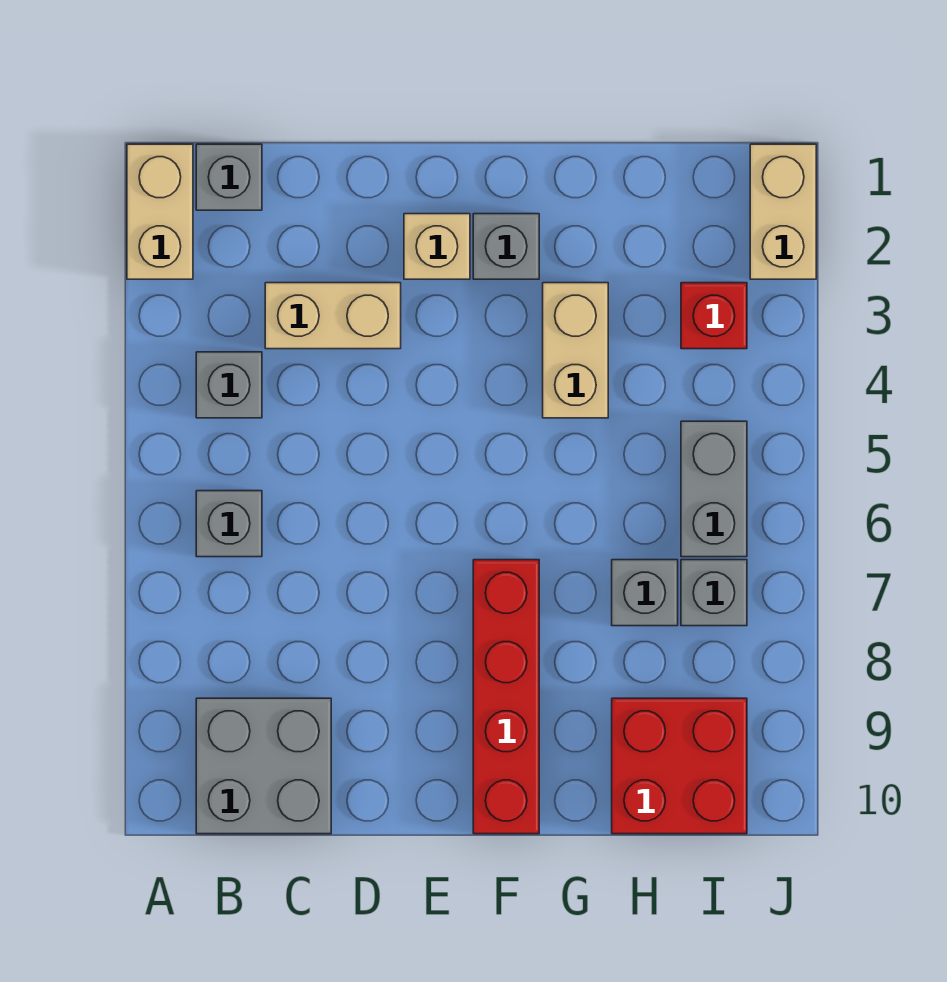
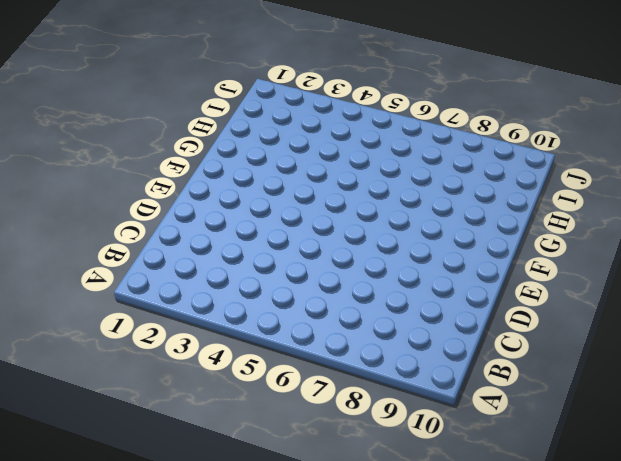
none -> tan brick A1:A2 level 1
none -> grey brick B1 level 1
none -> grey brick B4 level 1

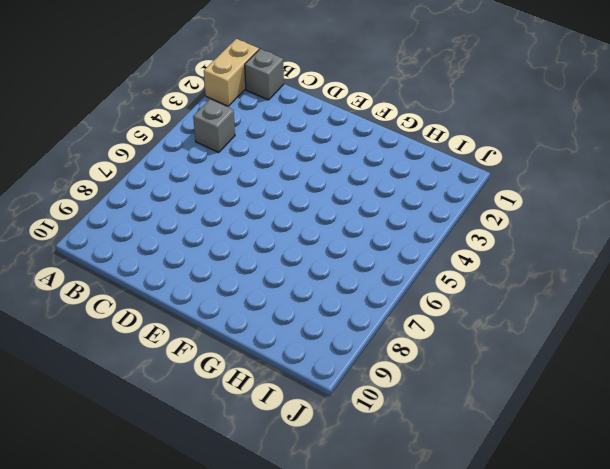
none -> grey brick B6 level 1
none -> grey brick B9:C10 level 1
none -> tan brick C3:D3 level 1

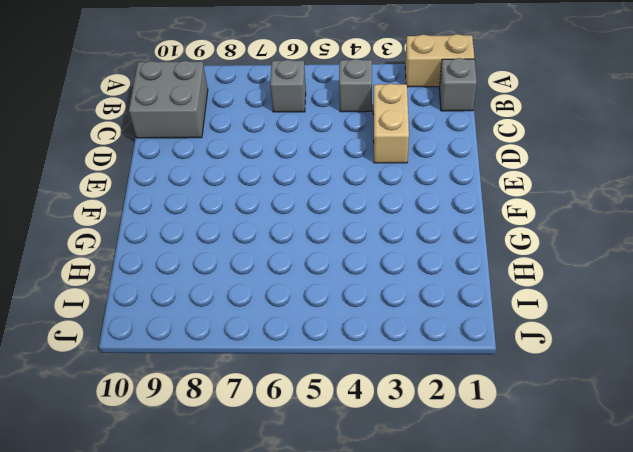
none -> tan brick E2 level 1
none -> grey brick F2 level 1
none -> red brick F7:F10 level 1

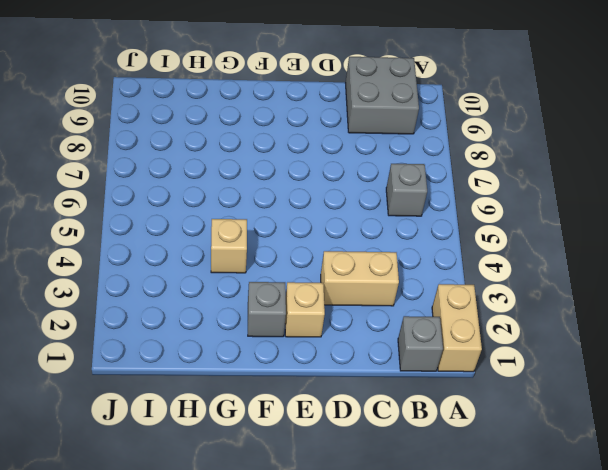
tan brick G4 level 1 -> tan brick G3:G4 level 1
none -> grey brick B4 level 1
none -> red brick F7:F10 level 1
none -> grey brick H7 level 1

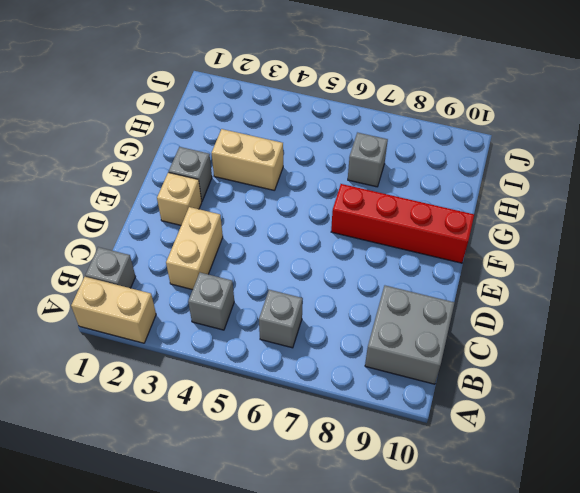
none -> red brick H9:I10 level 1
none -> red brick I3 level 1
none -> grey brick I5:I6 level 1

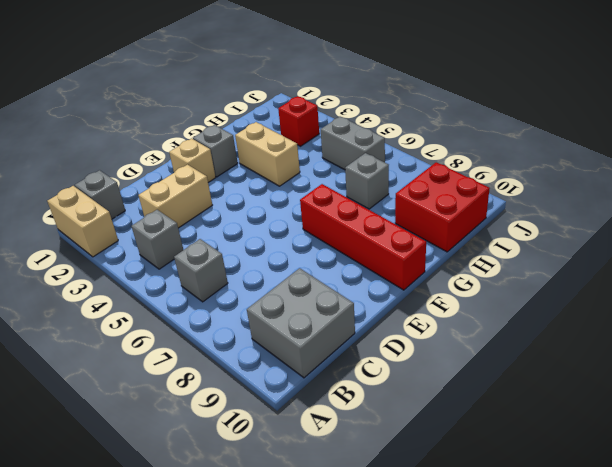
none -> grey brick I7 level 1
none -> tan brick J1:J2 level 1

